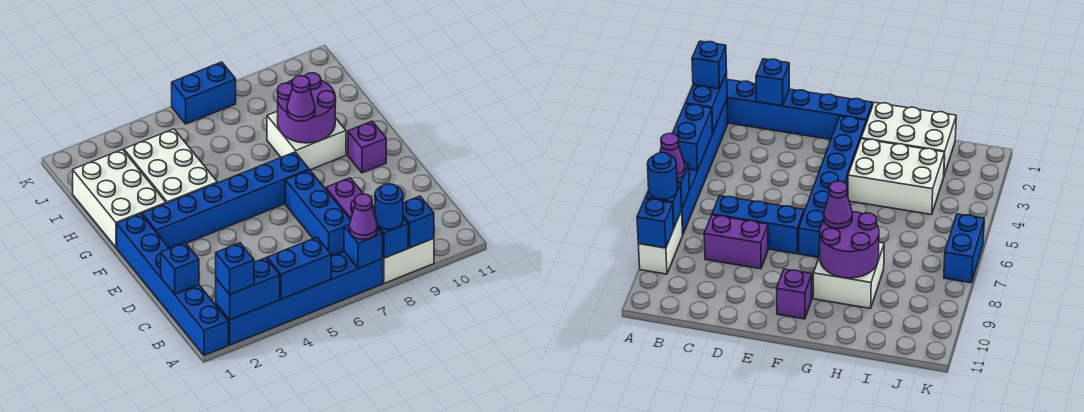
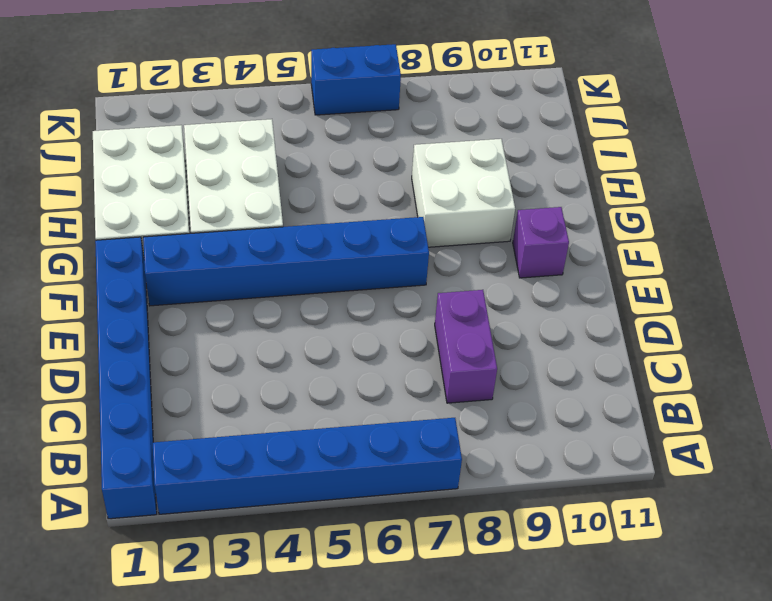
none -> white brick A8:A9 level 1
none -> blue brick C7:E7 level 1
none -> blue brick A2:A3 level 2

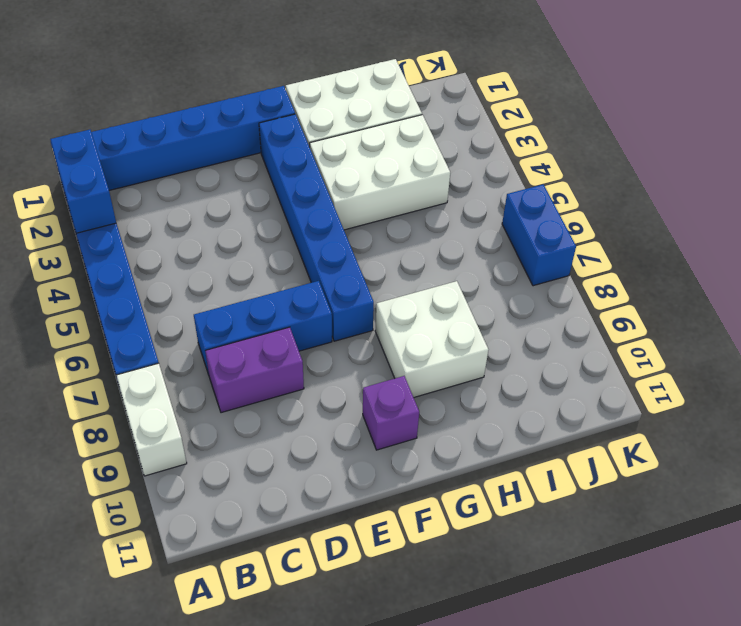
none -> blue brick A4:A5 level 2
none -> blue brick A7 level 2
none -> blue brick A8 level 2

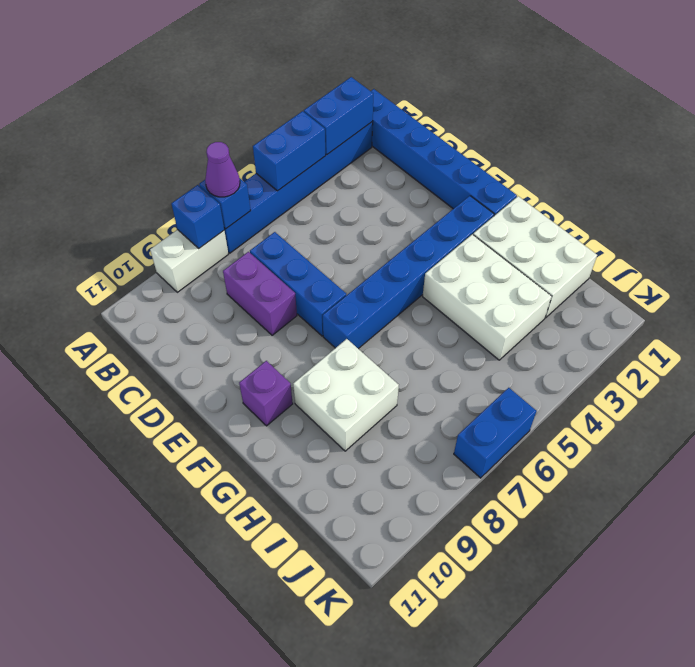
none -> blue brick A9 level 2
none -> blue brick C1 level 2
none -> purple round brick G8:H9 level 2

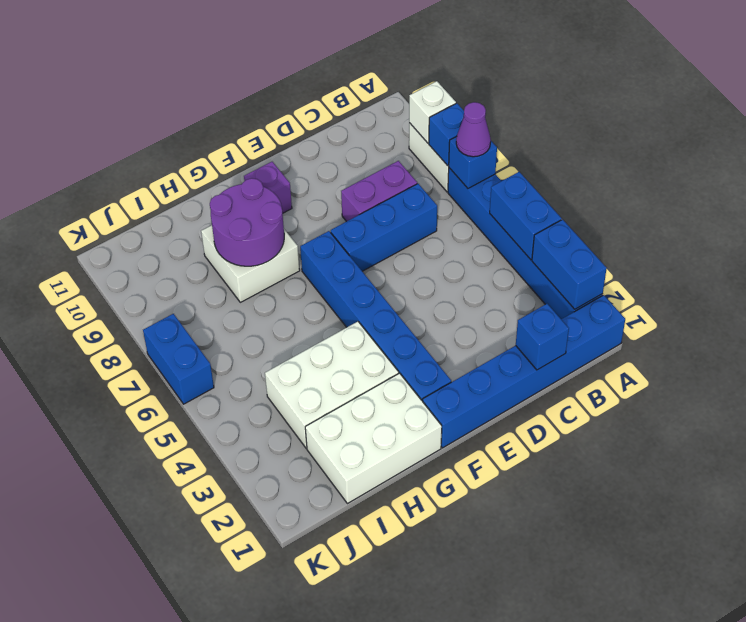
white brick A9 level 2 -> blue brick A9 level 2
none -> blue brick A2 level 3
none -> blue round brick A8 level 3
none -> purple cone G8 level 3

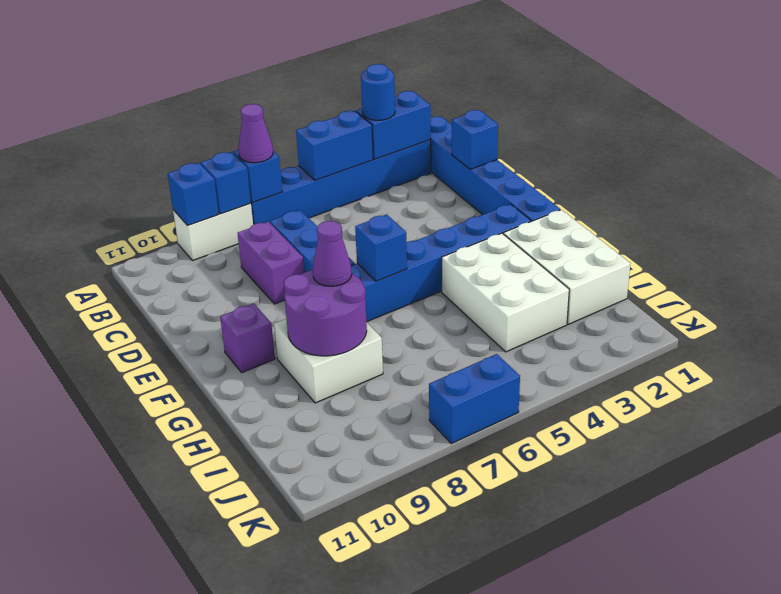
blue round brick A3 level 3 -> blue round brick A8 level 3
blue brick F6 level 2 -> blue brick A2 level 3

